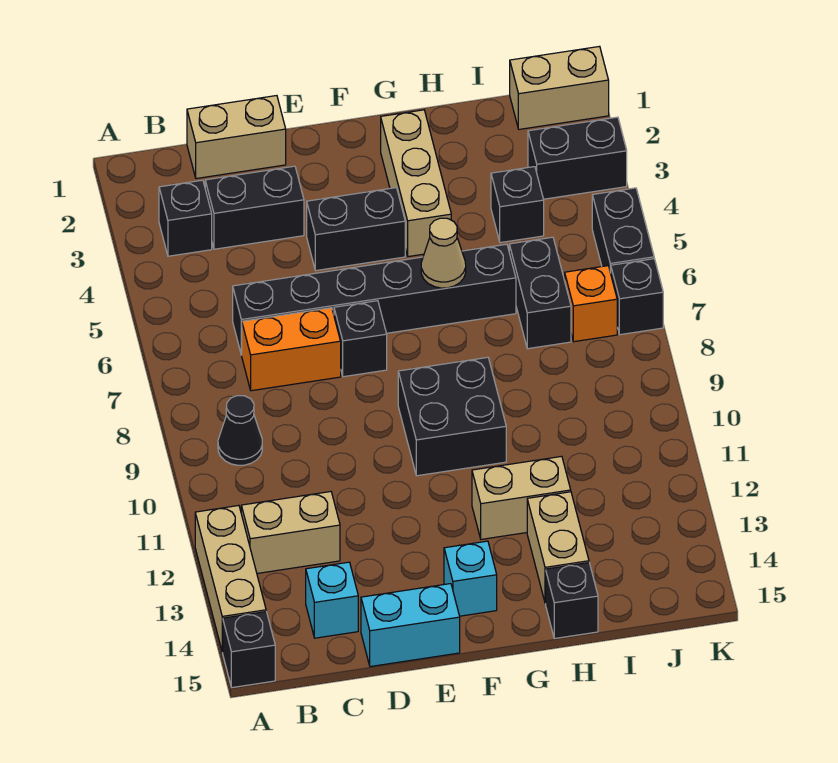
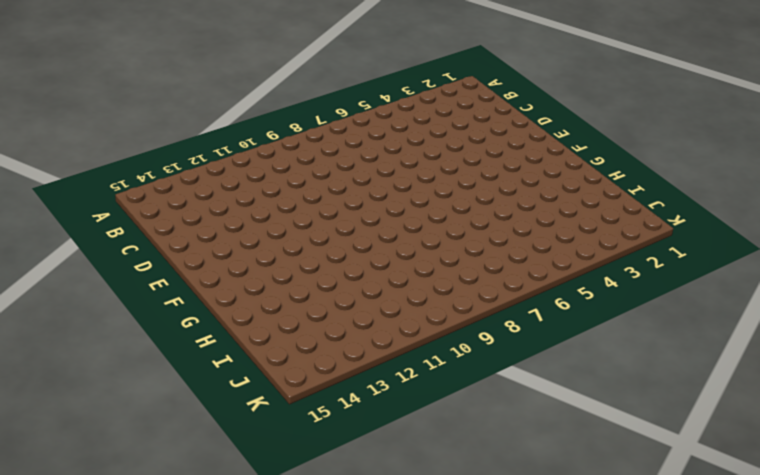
none -> tan brick A12:A14 level 1
none -> black brick A15 level 1
none -> black brick B3 level 1

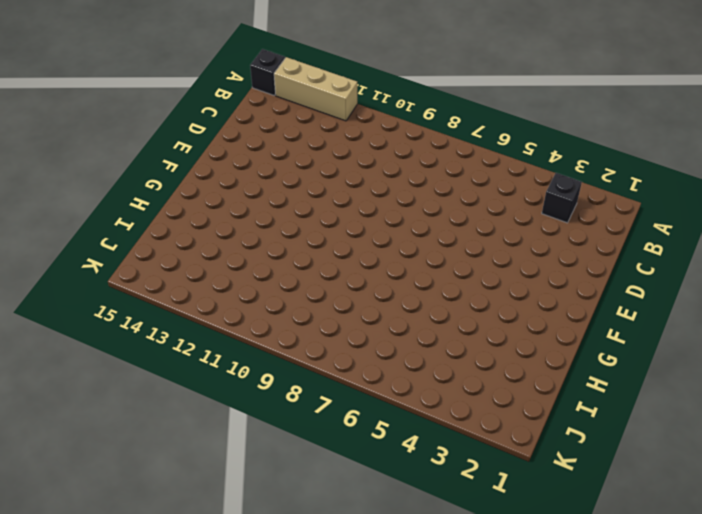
none -> black cone B9 level 1
none -> tan brick B12:C12 level 1
none -> tan brick C1:D1 level 1

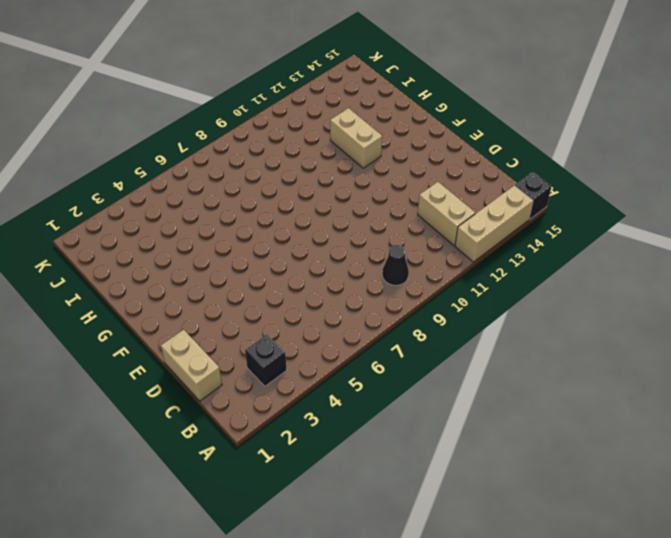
none -> black brick C3:D3 level 1
none -> black brick C6:H6 level 1
none -> orange brick C7:D7 level 1

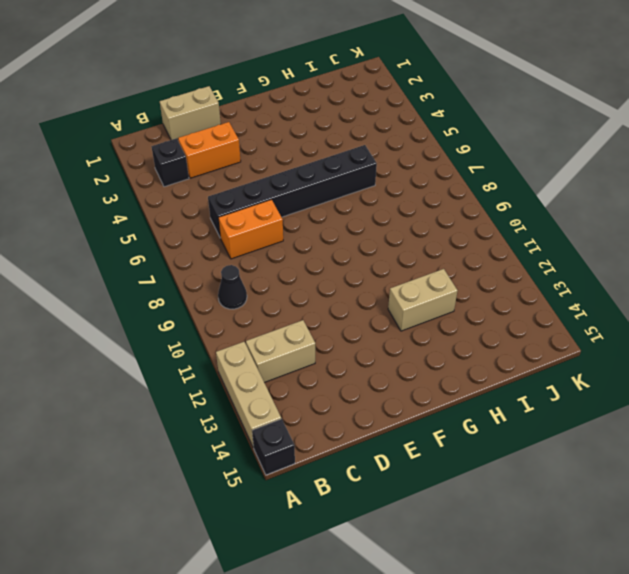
orange brick C3:D3 level 1 -> black brick C3:D3 level 1
none -> cyan brick C14 level 1
none -> cyan brick D15:E15 level 1
none -> black brick E4:F4 level 1

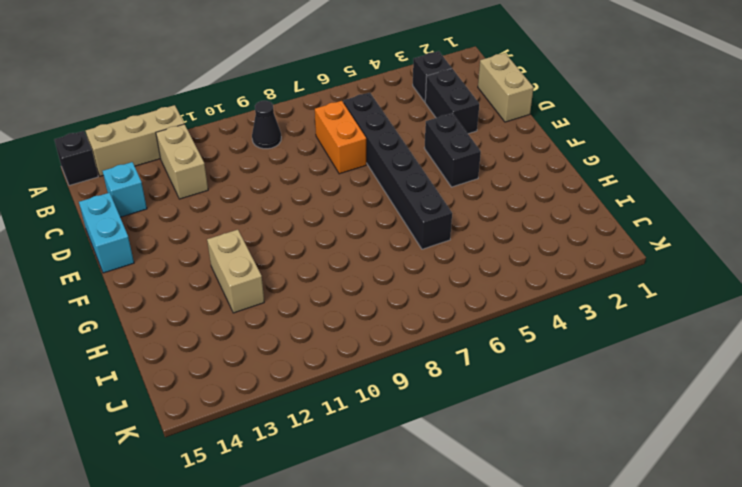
none -> black brick E7 level 1
none -> black brick F9:G10 level 1
none -> cyan brick F14 level 1

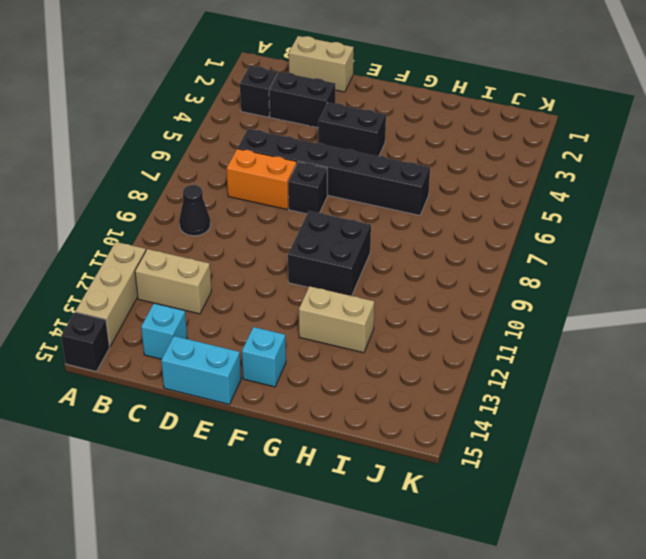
none -> tan brick G2:G4 level 1
none -> tan brick H13:H14 level 1
none -> black brick H15 level 1

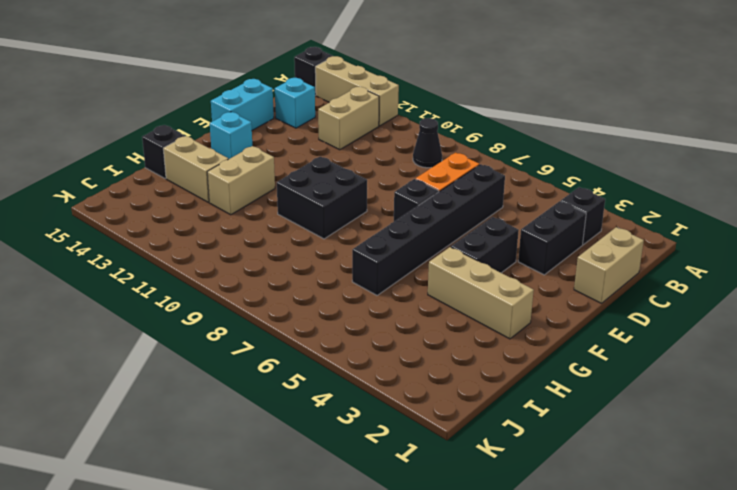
none -> black brick I4 level 1
none -> black brick I6:I7 level 1
none -> tan brick J1:K1 level 1

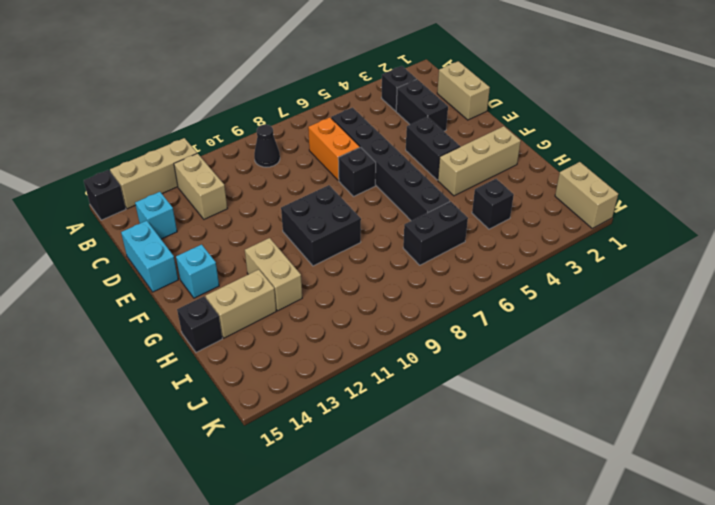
none -> black brick J3:K3 level 1
none -> orange brick J7 level 1
none -> black brick K5:K6 level 1

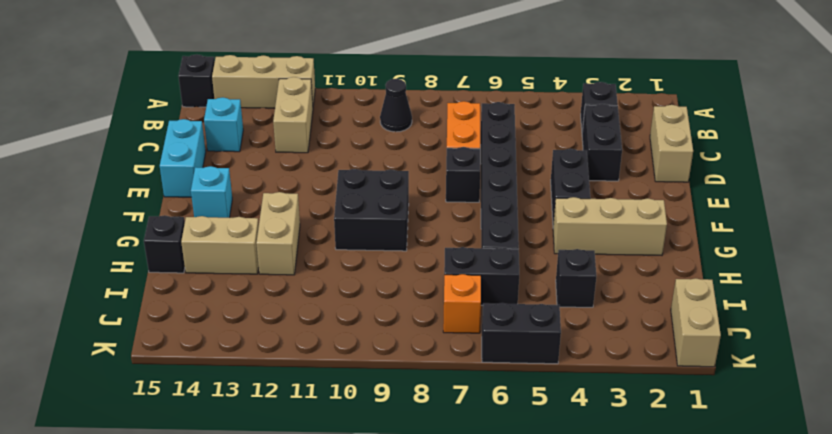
none -> black brick J3:K3 level 1
none -> black brick K7 level 1
none -> tan cone G6 level 2

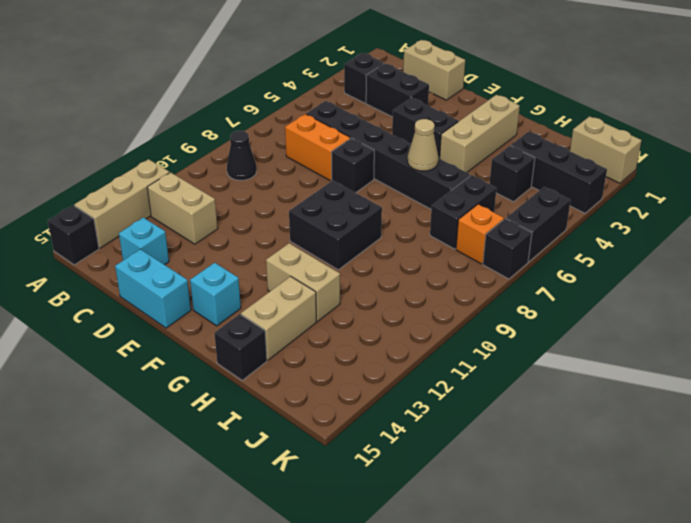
black brick I3:K3 level 1 -> black brick J3:K3 level 1

